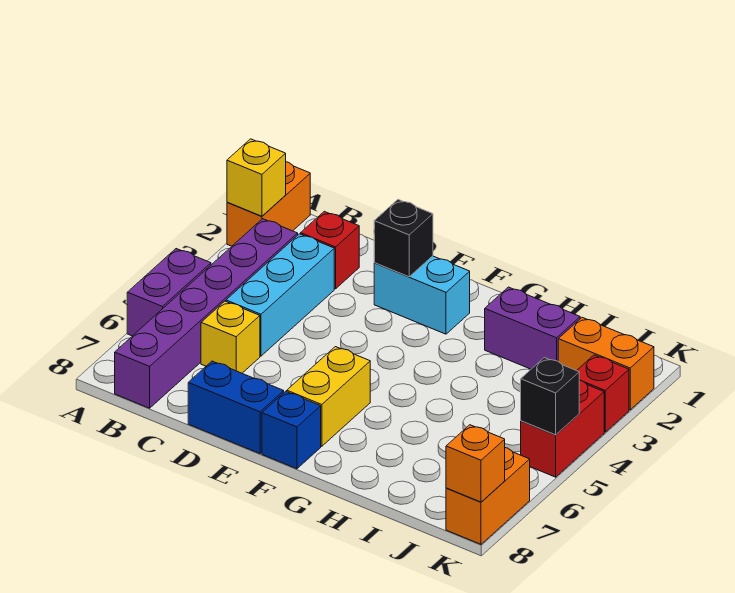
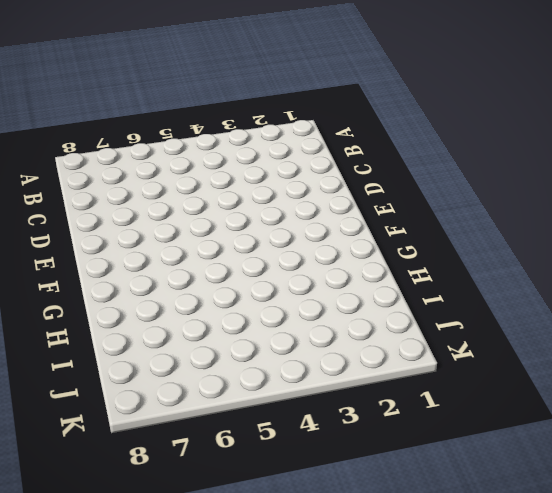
none -> orange brick A1:A2 level 1
none -> purple brick A5:A6 level 1
none -> purple brick B3:B8 level 1

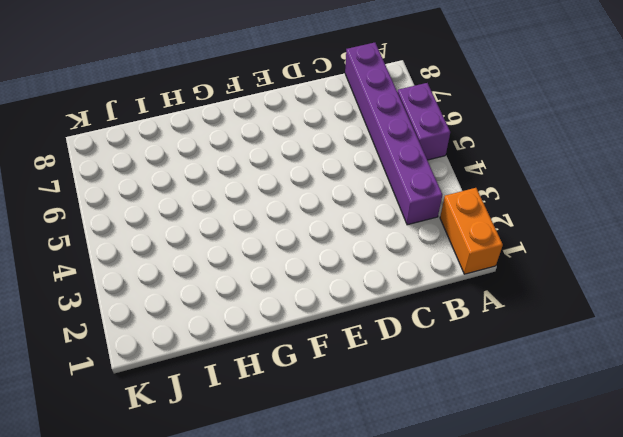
none -> red brick C2 level 1
none -> cyan brick C3:C5 level 1
none -> yellow brick C6 level 1

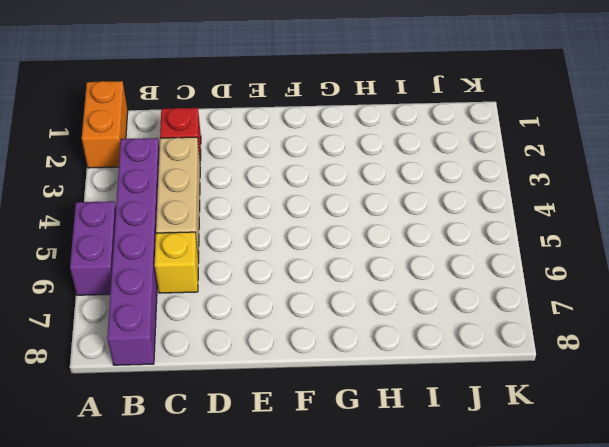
tan brick C3:C5 level 1 -> cyan brick C3:C5 level 1
none -> blue brick D8:E8 level 1
none -> cyan brick E2:F2 level 1
none -> yellow brick F6:F7 level 1

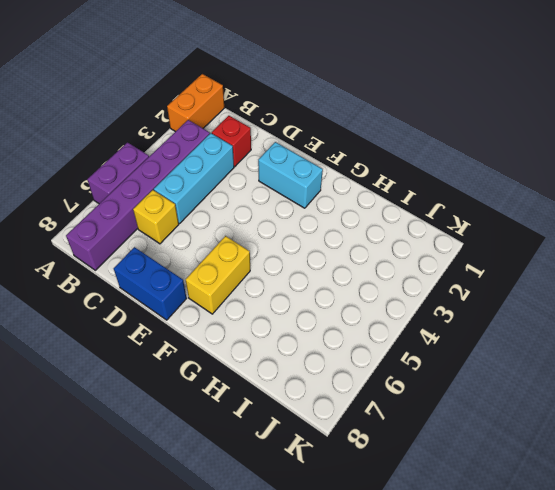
none -> blue brick F8 level 1
none -> purple brick H2:I2 level 1
none -> orange brick J2:K2 level 1

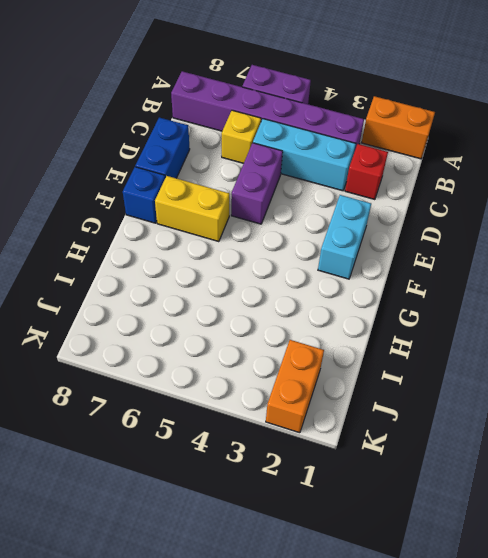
purple brick D5:E5 level 1 -> purple brick H2:I2 level 1
none -> red brick K3 level 1
none -> red brick K4:K5 level 1
none -> orange brick K7:K8 level 1

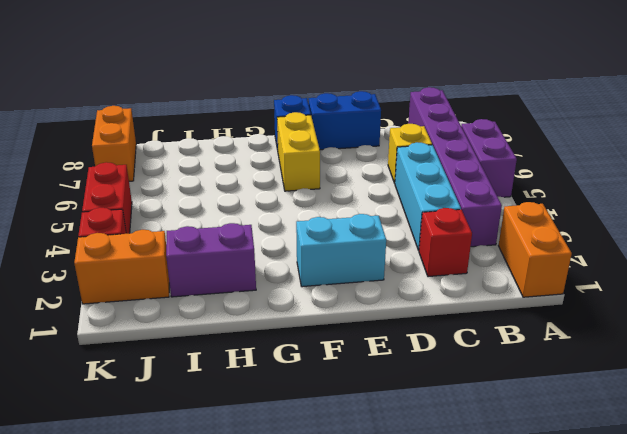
none -> yellow brick A2 level 2
none -> black brick E2 level 2
none -> black brick K5 level 2

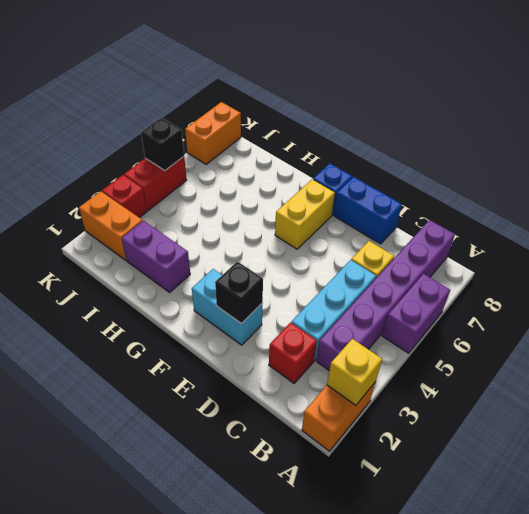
none -> orange brick K8 level 2

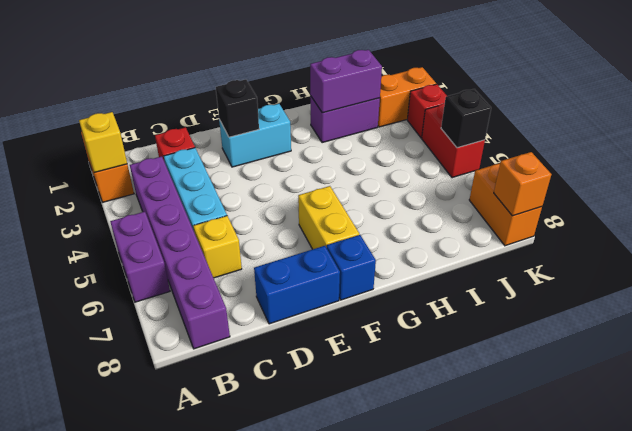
purple brick H2:I2 level 2 -> none

